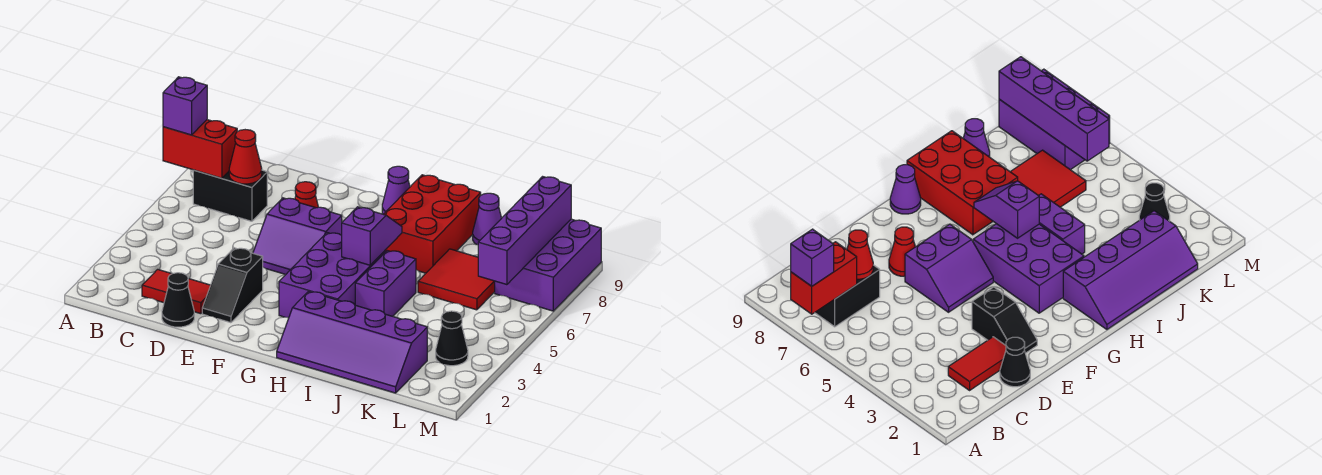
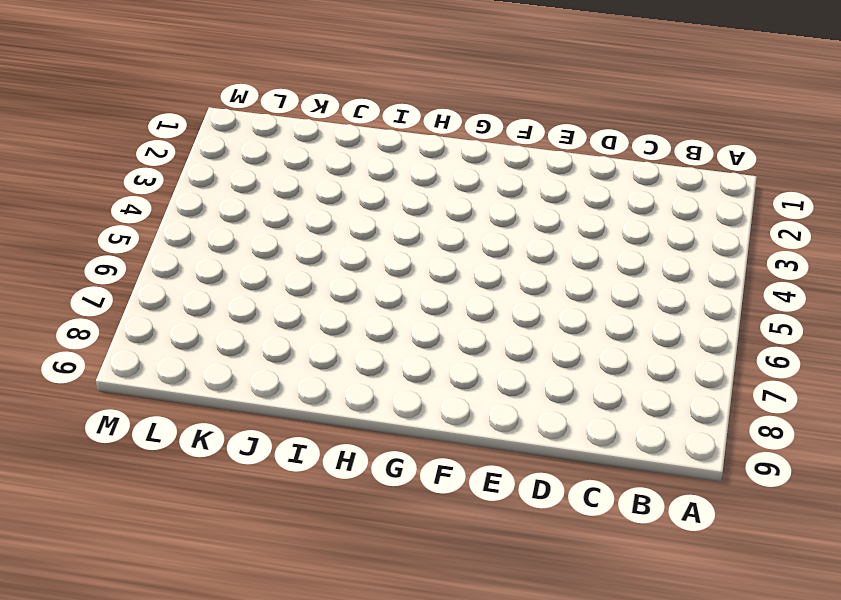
none -> black brick B7:C7 level 1
none -> red tile C2:D2 level 1
none -> black cone D1 level 1

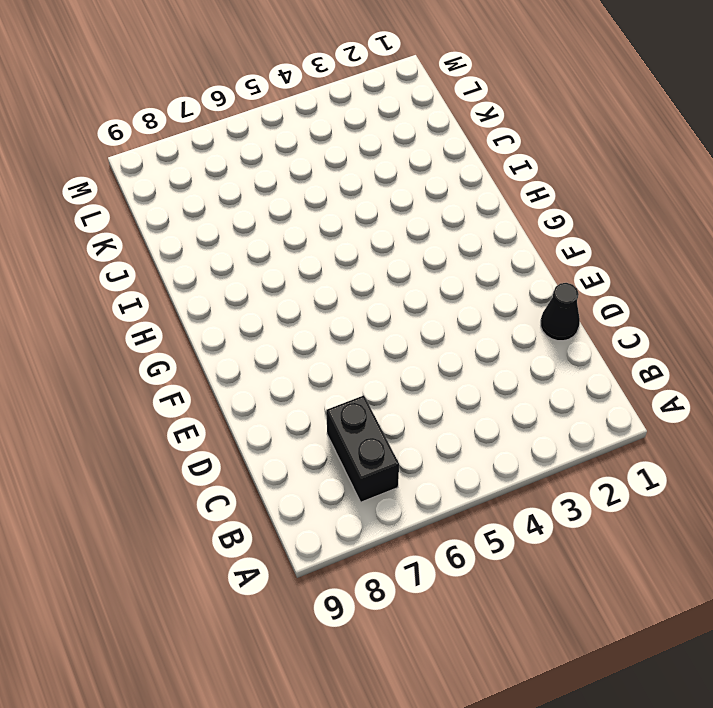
none -> red tile C2:D2 level 1
none -> black slope E2:E3 level 1 top 3
none -> purple slope E5:F6 level 1 top 6

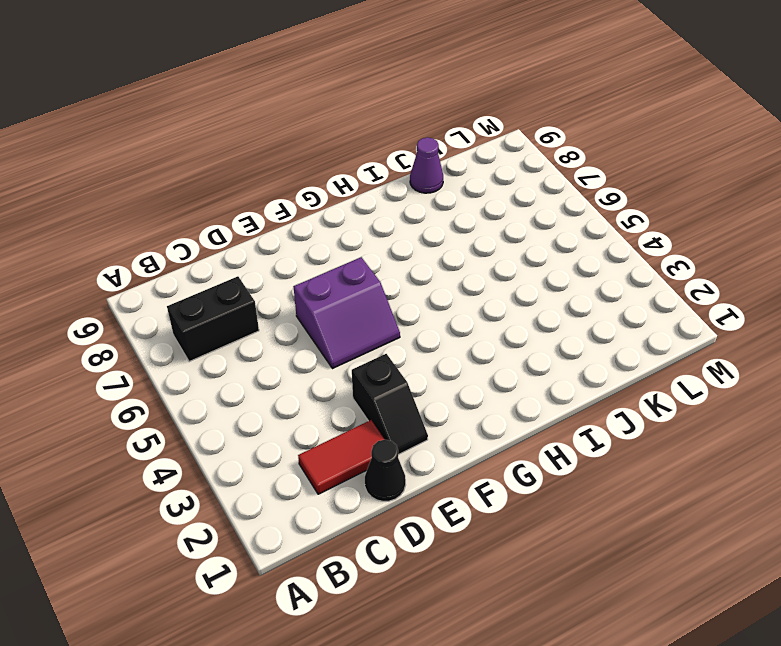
none -> red cone E7 level 1
none -> purple brick G3:H5 level 1
none -> purple cone G9 level 1

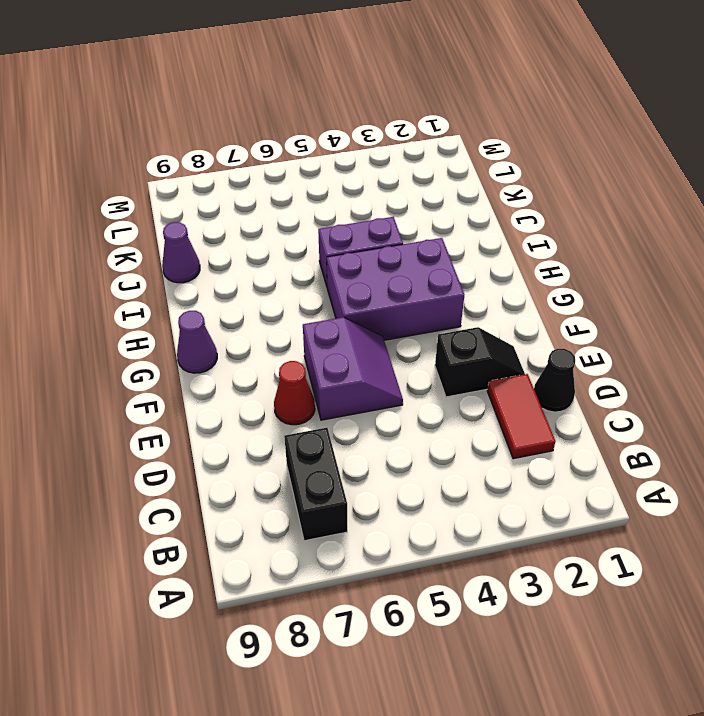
none -> purple slope H1:K2 level 1 top 2
none -> red brick H7:I9 level 1
none -> red tile J6:K7 level 1

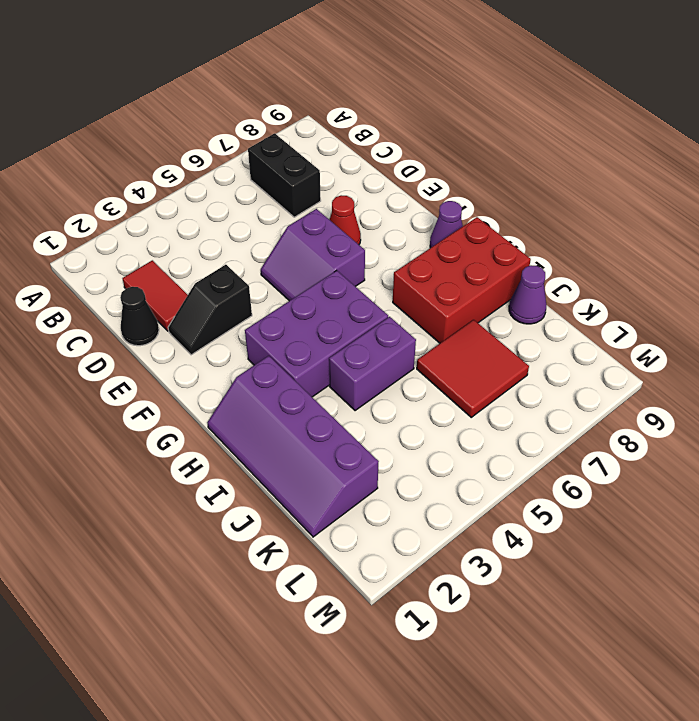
none -> black cone L3 level 1
none -> purple brick L7:M9 level 1
none -> red brick A7:B7 level 2

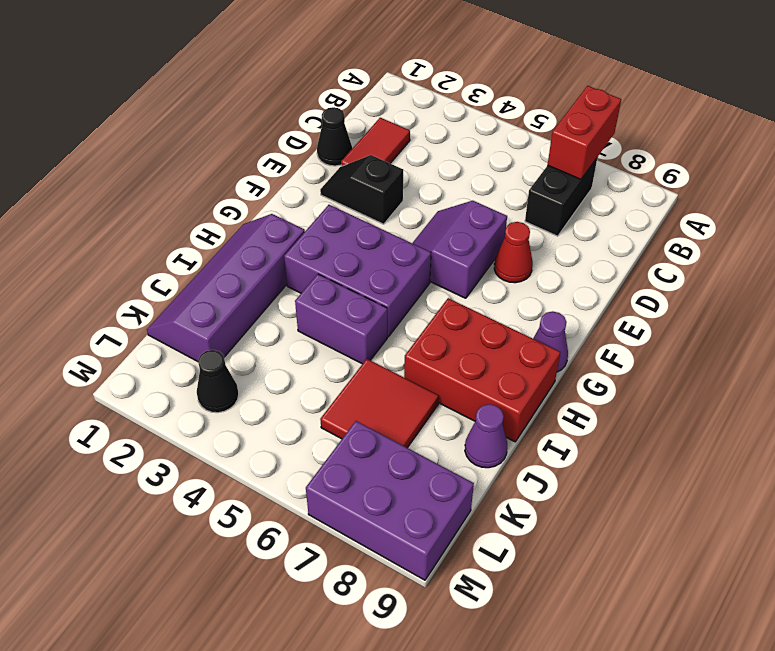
none -> red cone C7 level 2
none -> purple slope H5:H6 level 2 top 5
none -> purple brick L6:L9 level 2

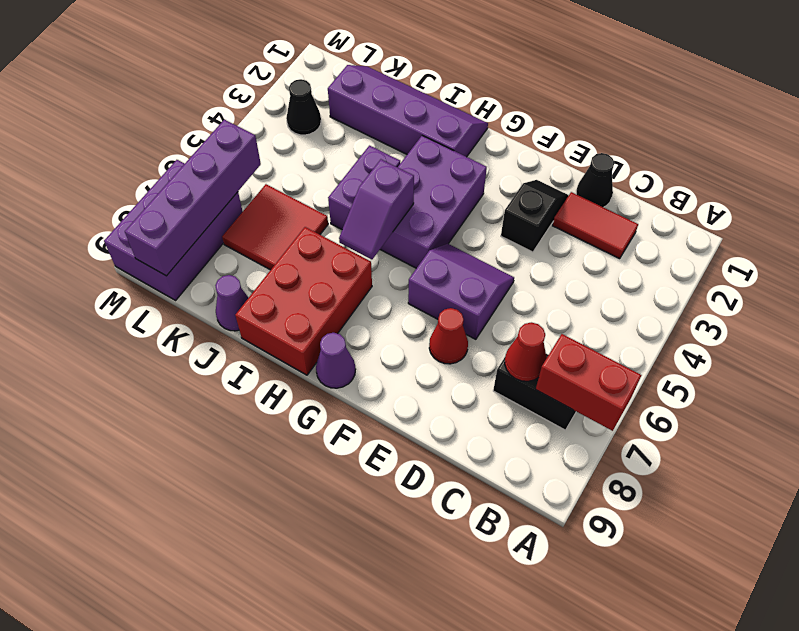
none -> purple brick A7 level 3

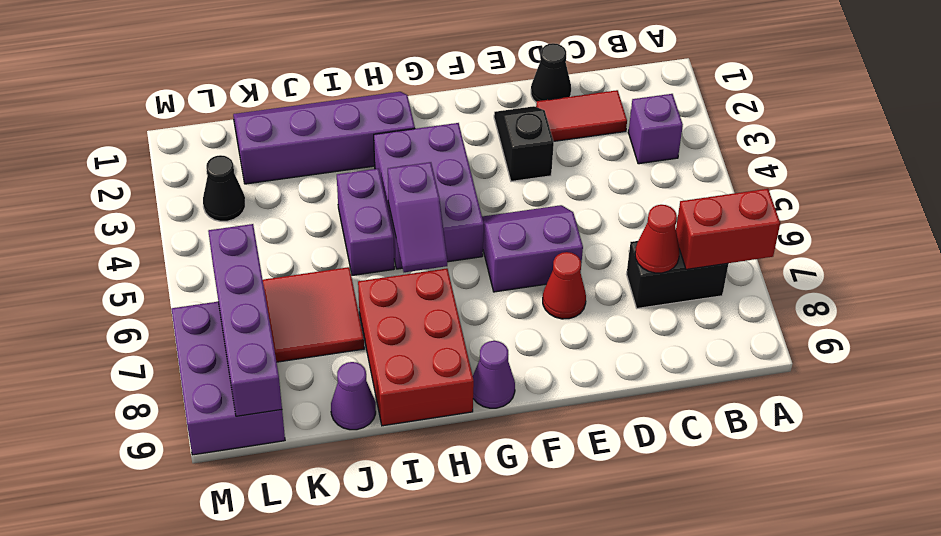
purple brick B3 level 1 -> purple brick A7 level 3

